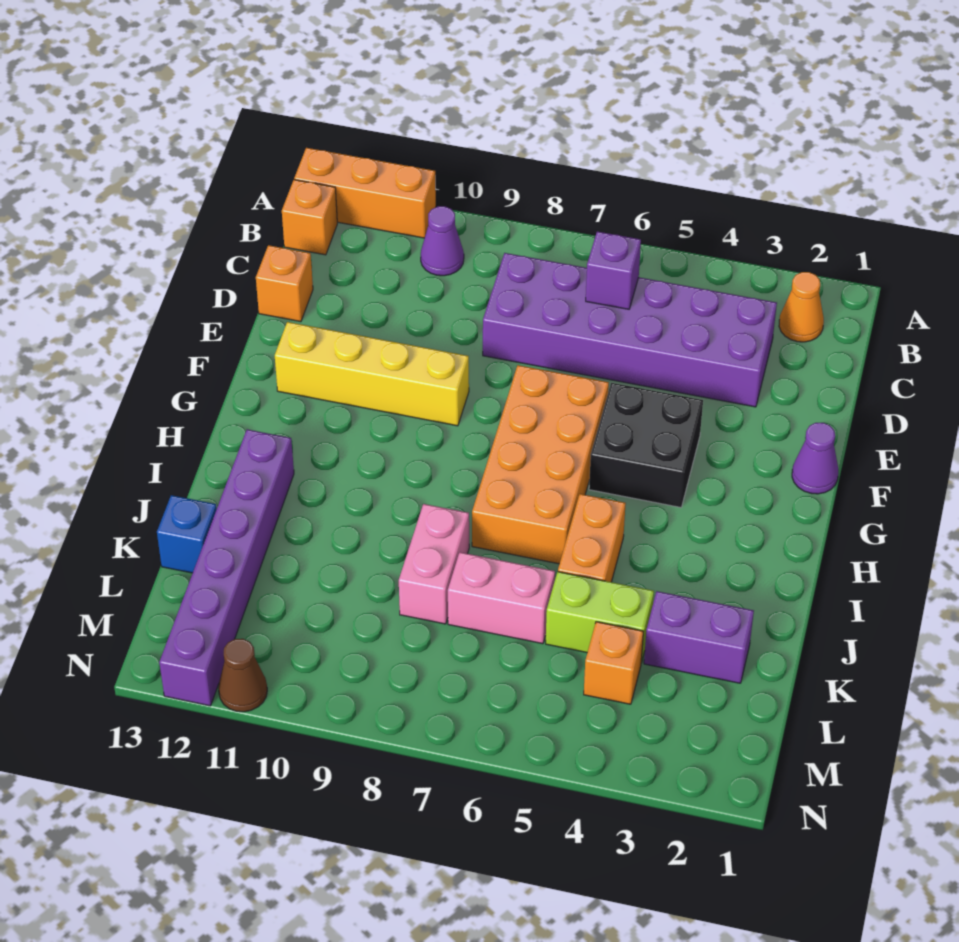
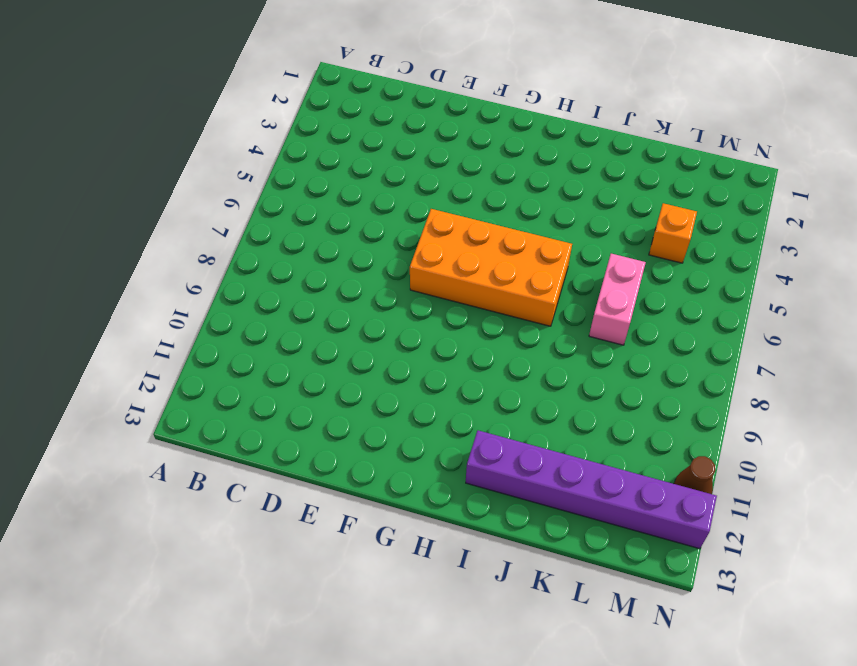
none -> orange brick A11:A13 level 1
none -> orange cone B2 level 1
none -> purple cone B10 level 1

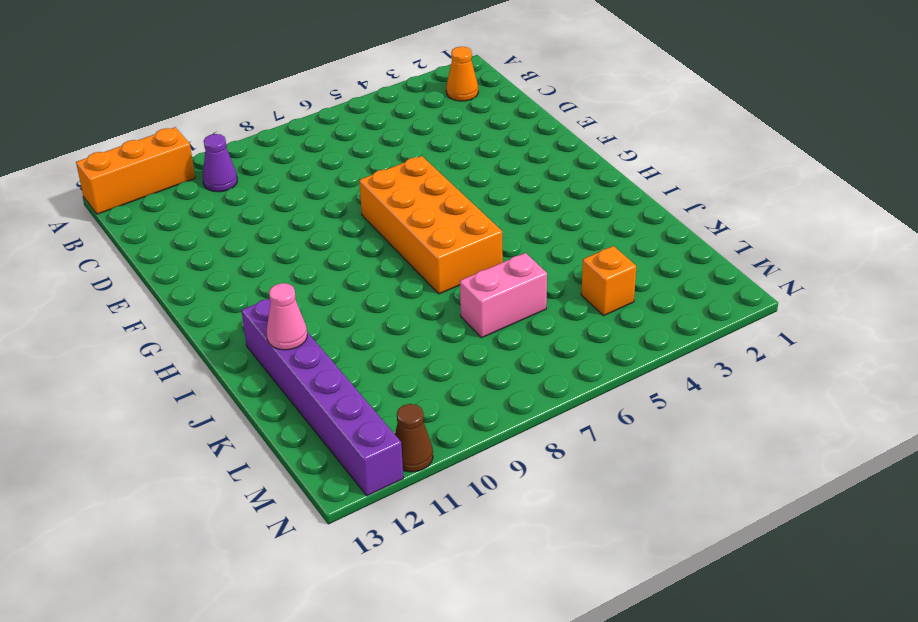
pink cone J12 level 2 -> none
none -> orange brick B13 level 1
none -> purple brick C3:D8 level 1
none -> orange brick D13 level 1

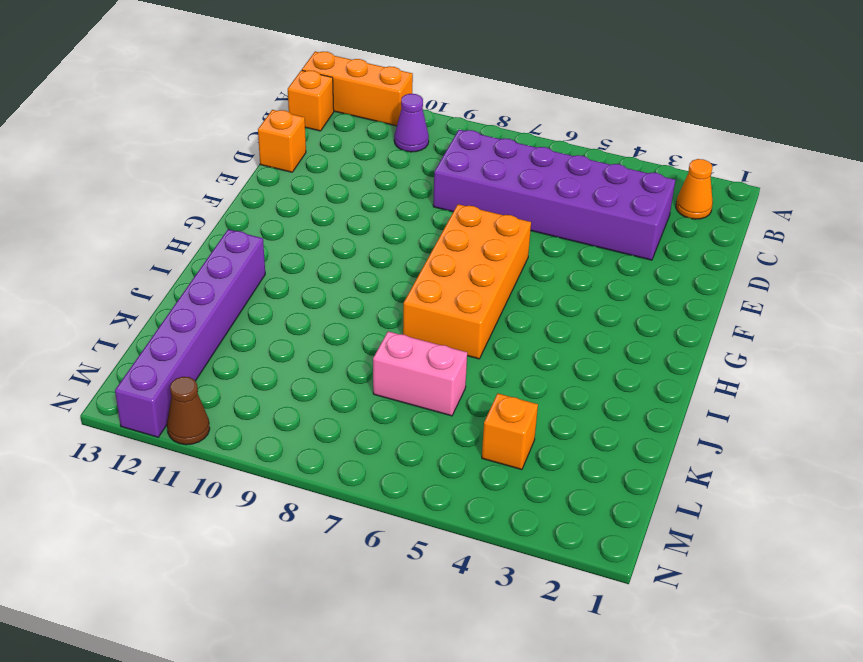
none -> purple cone F1 level 1
none -> black brick F4:G5 level 1
none -> yellow brick F9:F12 level 1

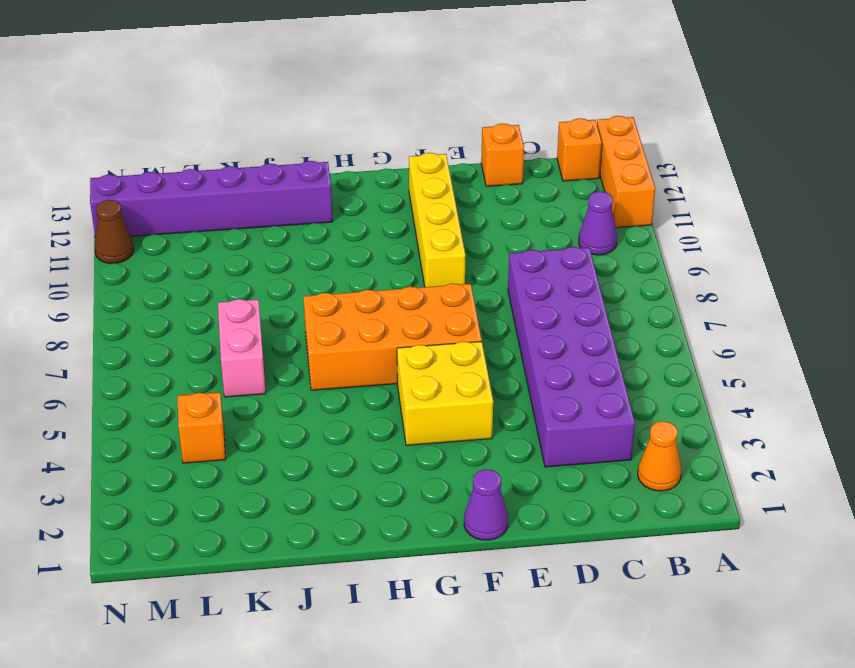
yellow brick F4:G5 level 1 -> black brick F4:G5 level 1
none -> orange brick I5:J5 level 1
none -> pink brick J8:K8 level 1
none -> purple brick K2:K3 level 1

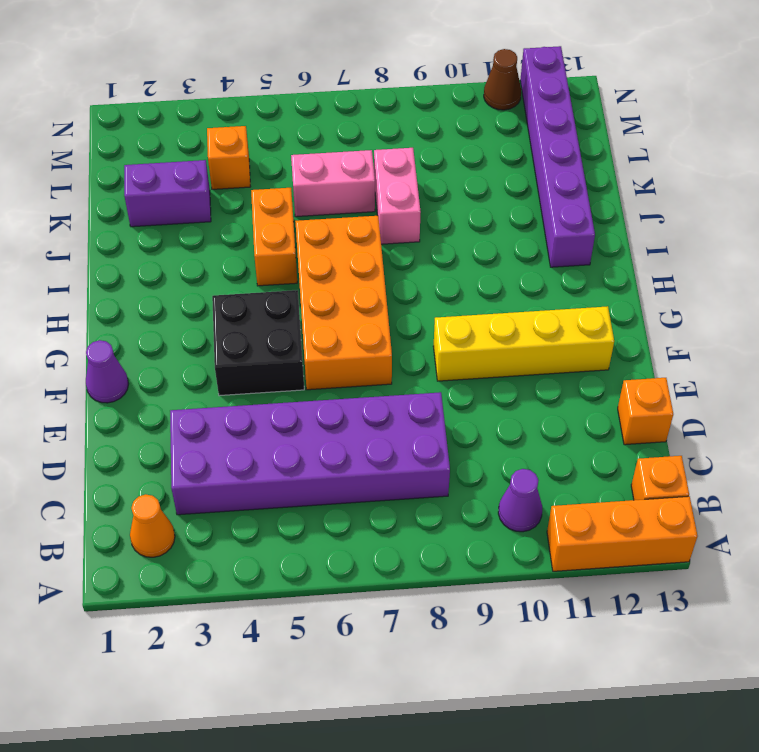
none -> lime brick K4:K5 level 1
none -> blue brick K13 level 1
none -> purple brick C6 level 2

